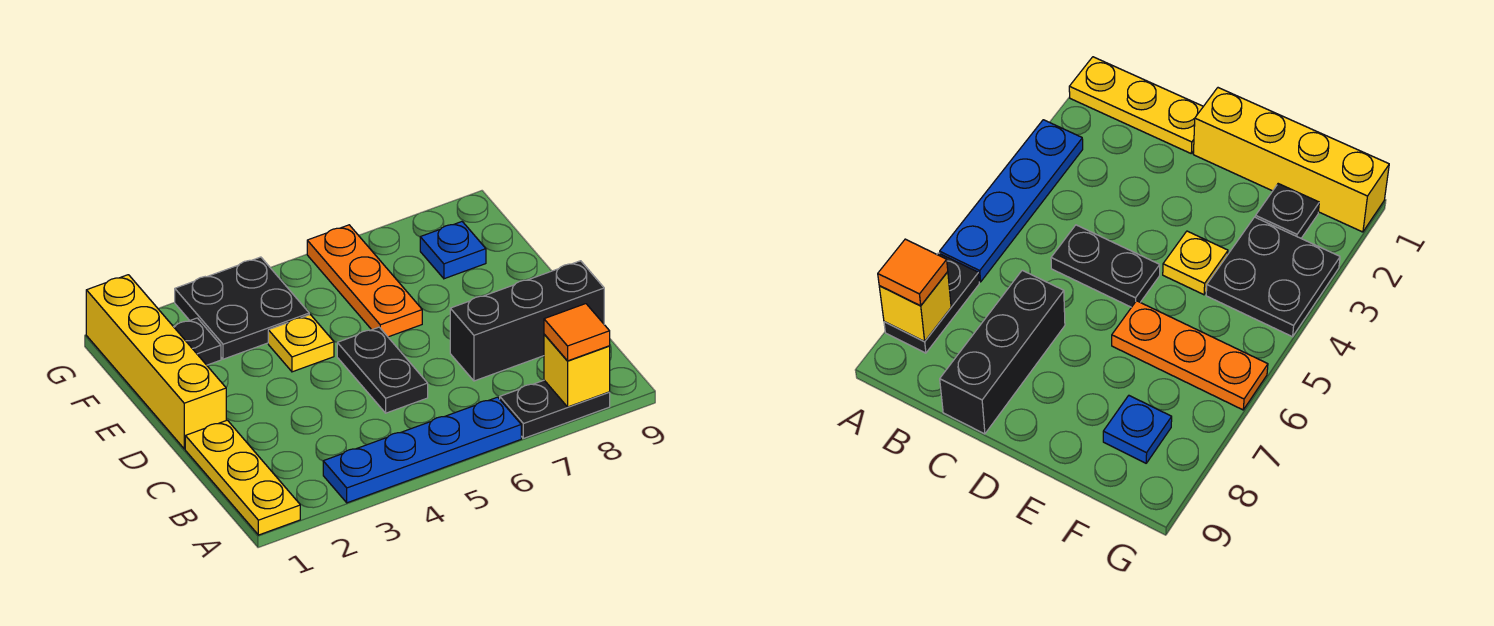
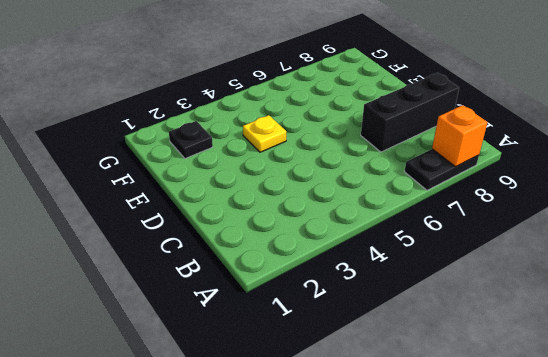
orange brick A8 level 2 -> yellow brick A8 level 2
none -> yellow plate A1:C1 level 1
none -> blue plate A3:A6 level 1
none -> black plate C5:D5 level 1

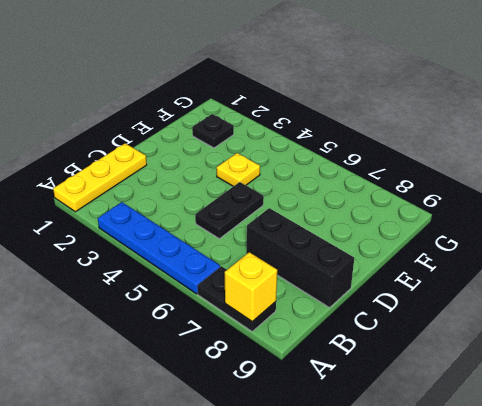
none -> yellow brick D1:G1 level 1
none -> orange plate E6:G6 level 1
none -> black plate F3:G4 level 1

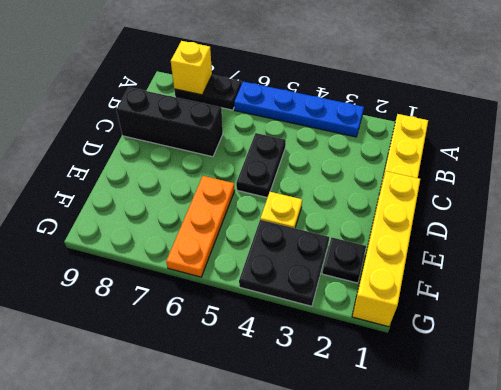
none -> blue plate F8 level 1
none -> orange tile A8 level 3

